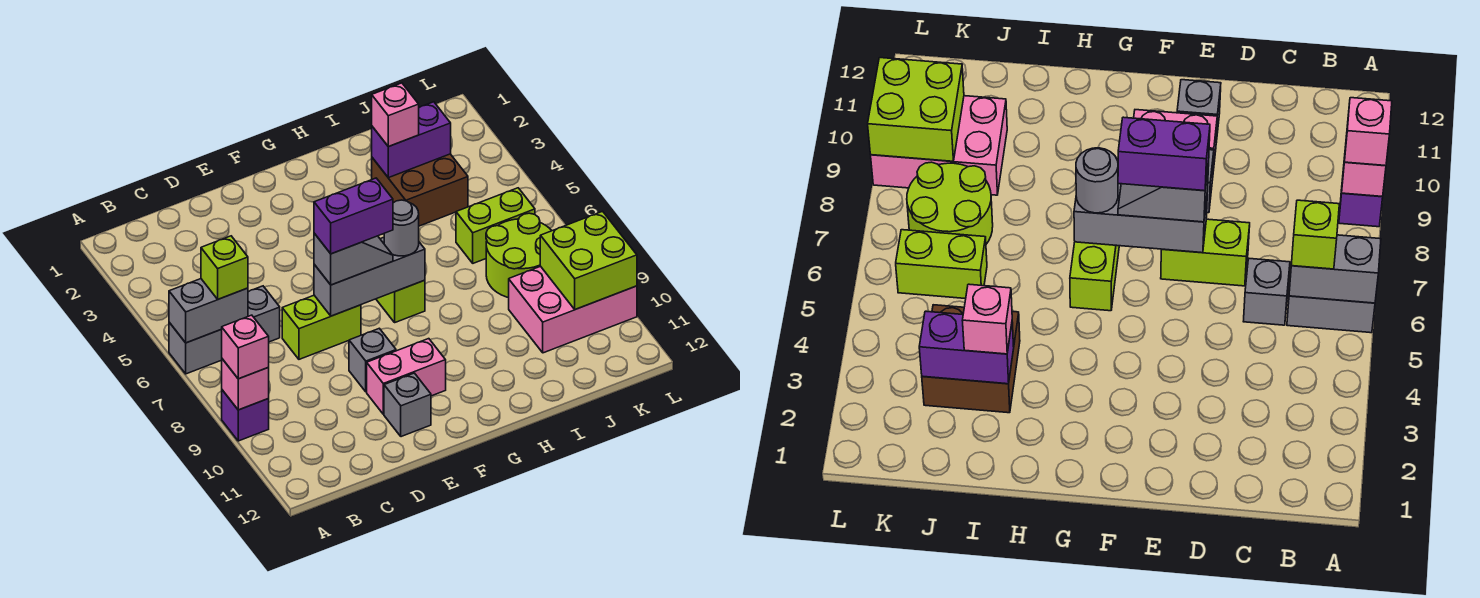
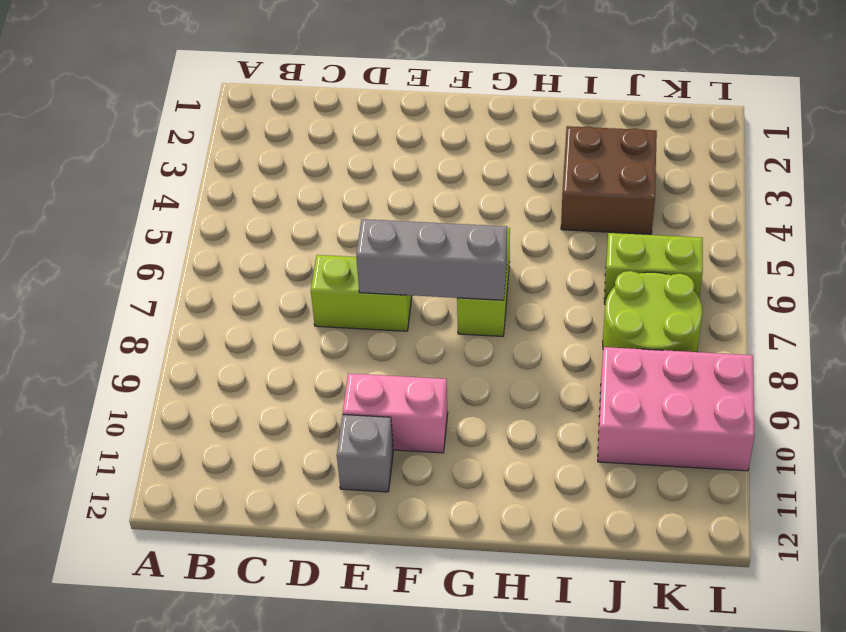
none -> grey brick A6:B6 level 1
none -> purple brick A9 level 1
none -> grey brick C6 level 1

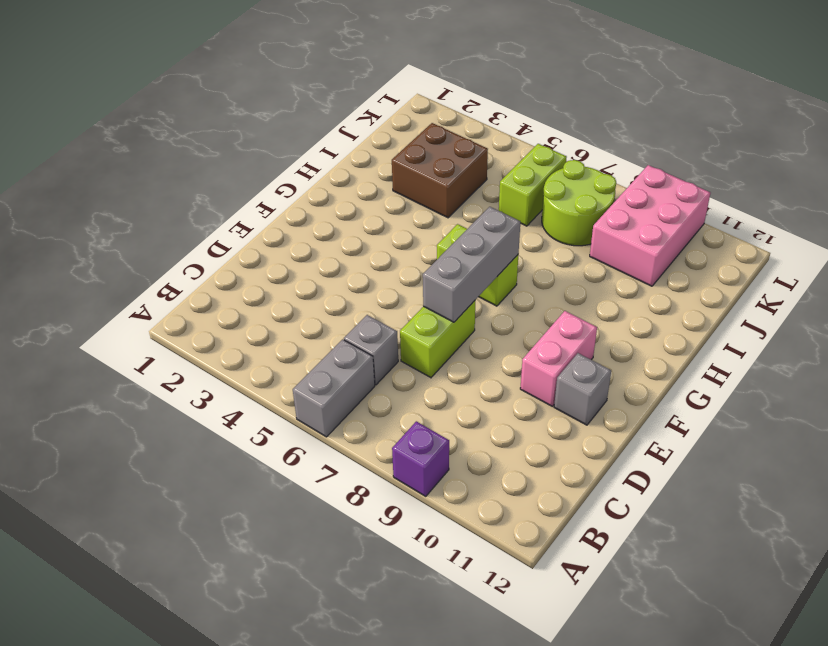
none -> grey brick E9 level 1
none -> grey brick A6:B6 level 2
none -> pink brick A9 level 2

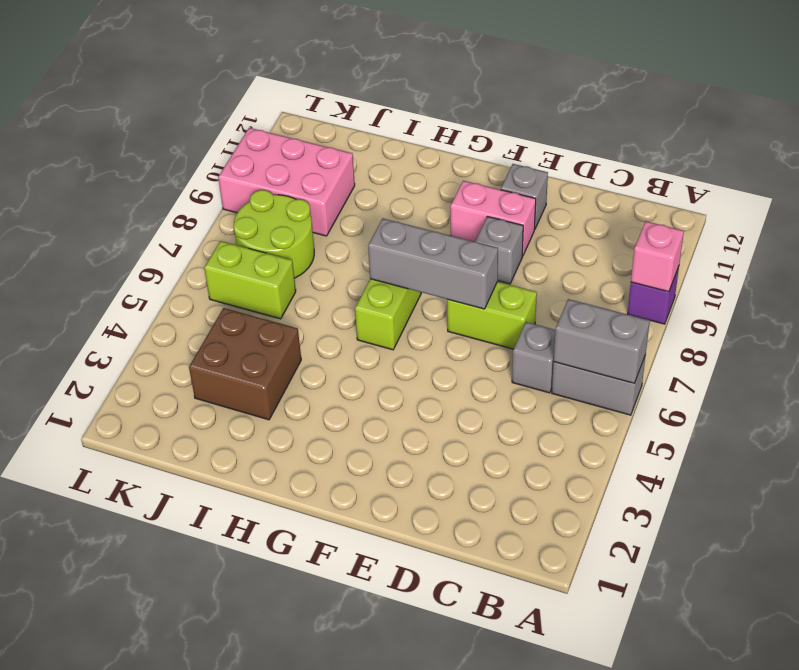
none -> purple brick I3:J3 level 2
none -> lime brick K9:L10 level 2
none -> pink brick A9 level 3

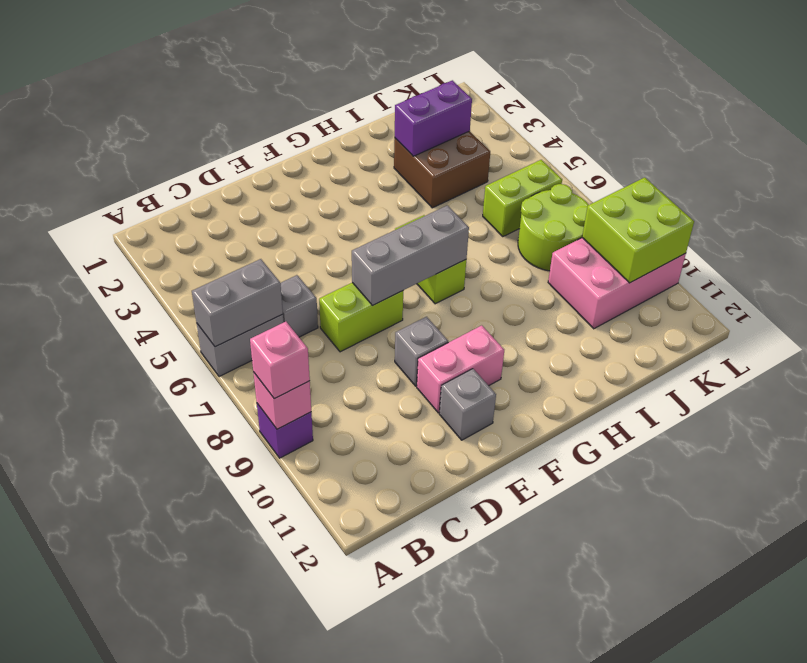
none -> lime brick B6 level 3
none -> grey slope E7:F7 level 3 top E
none -> grey round brick G7 level 3

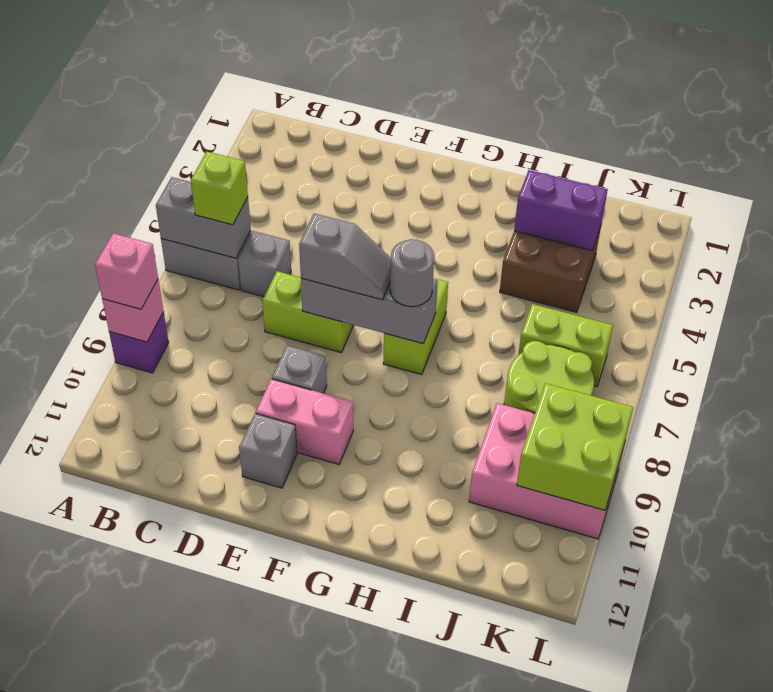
none -> pink brick I3 level 3
none -> purple brick E7:F7 level 4

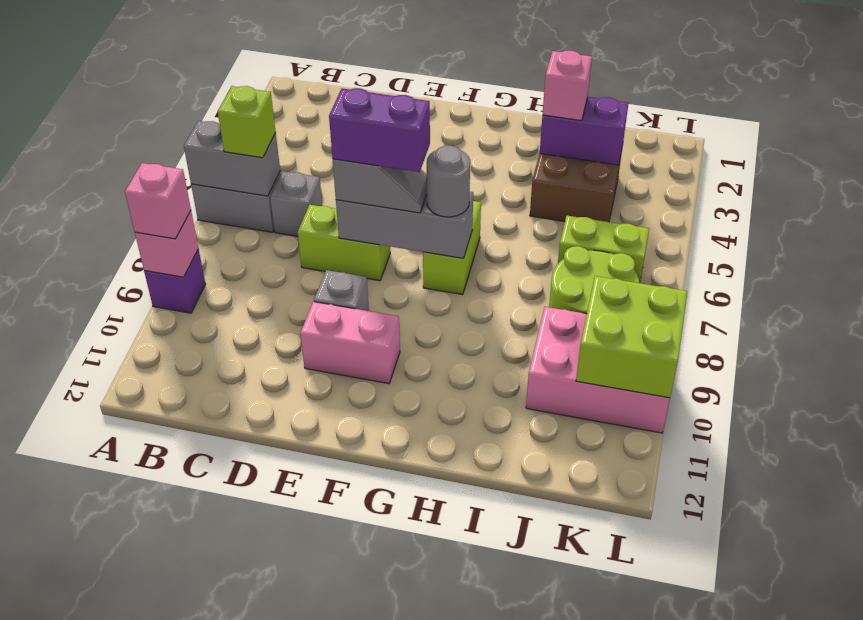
none -> grey brick E11 level 1

